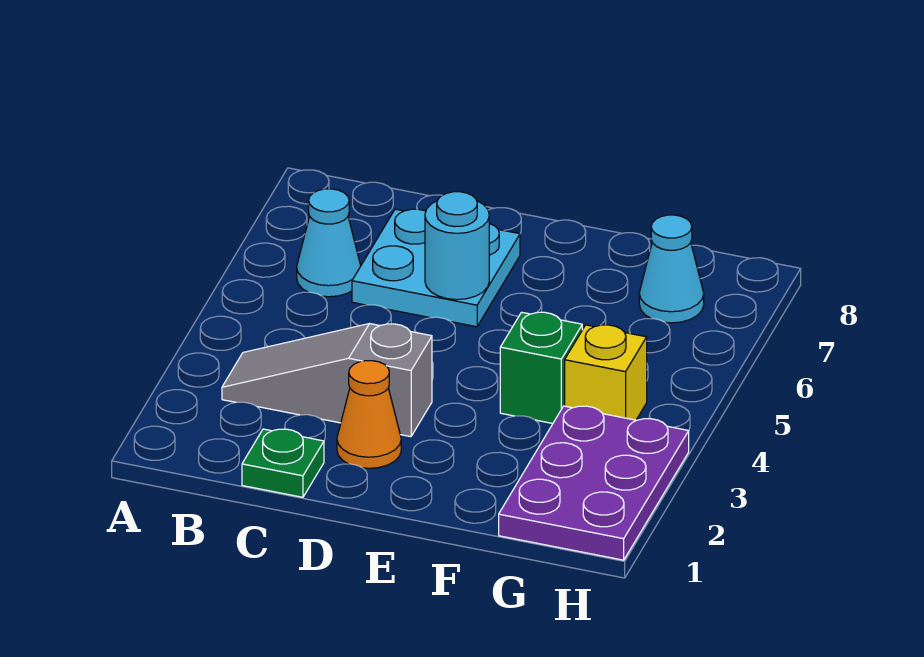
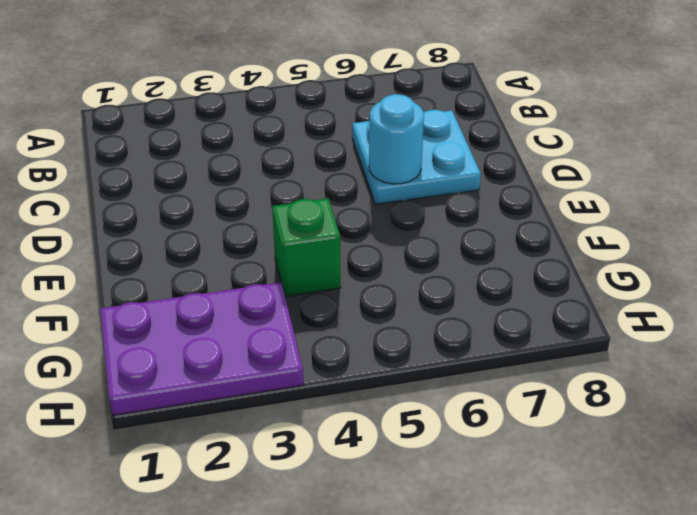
none -> grey slope B3:D3 level 1 top D
none -> cyan cone B6 level 1

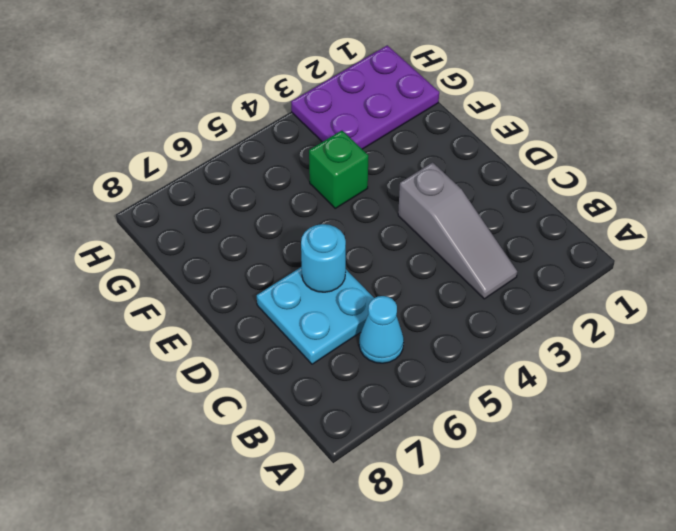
none -> green plate C1 level 1
none -> orange cone D2 level 1

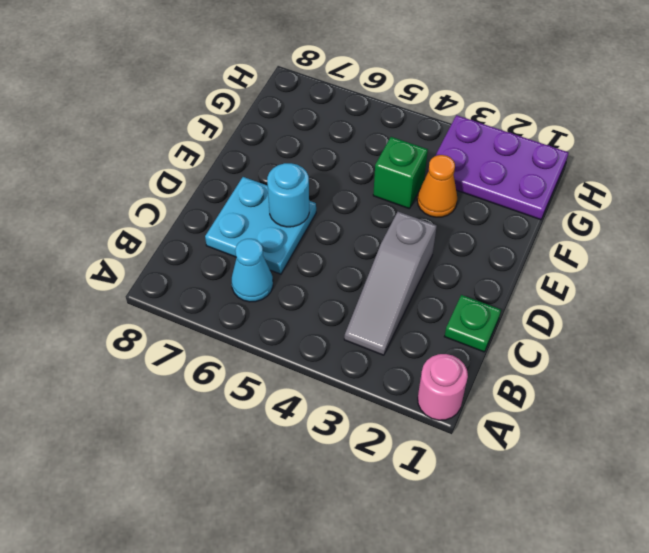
pink round brick A1 level 1 -> none
orange cone F3 level 1 -> orange cone D2 level 1
none -> yellow brick G4 level 1
none -> cyan cone G7 level 1

